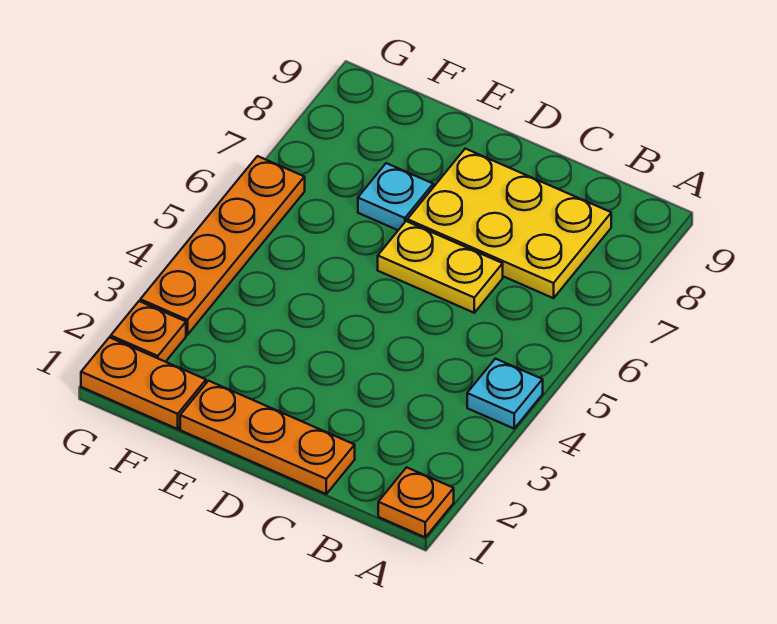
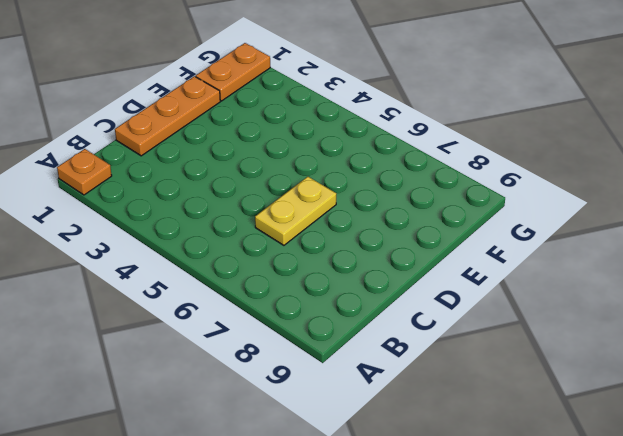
none -> cyan plate A4 level 1
none -> yellow plate B7:D8 level 1

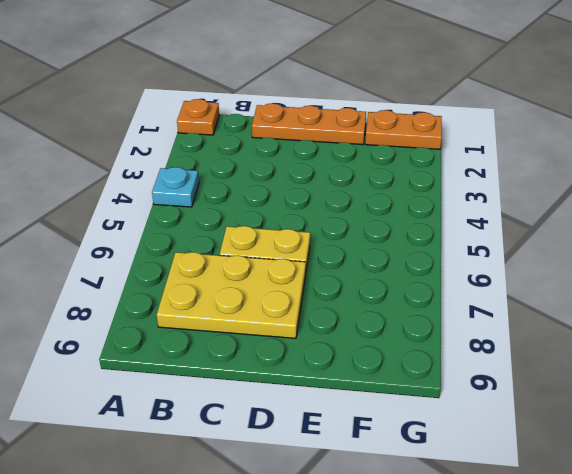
none -> cyan plate E7 level 1
none -> orange plate G2 level 1

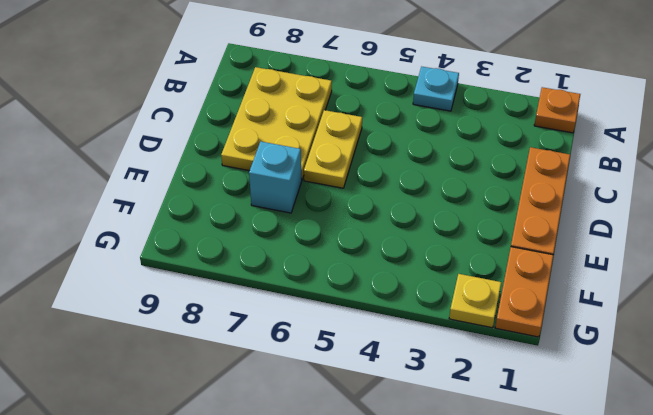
cyan brick E7 level 1 -> cyan plate E7 level 1
yellow plate G2 level 1 -> orange plate G2 level 1
none -> orange plate G3:G6 level 1

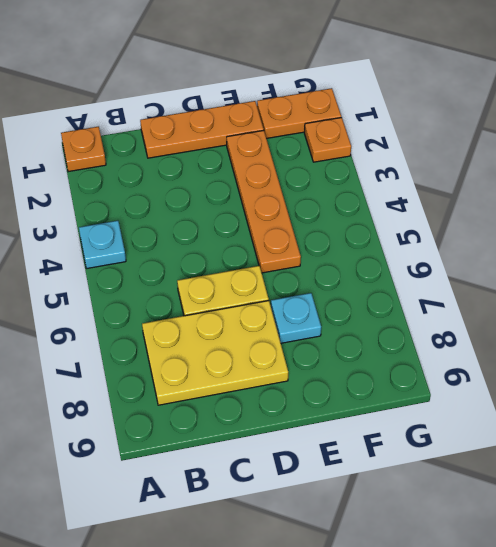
orange plate E2:E5 level 1 -> orange plate G3:G6 level 1

